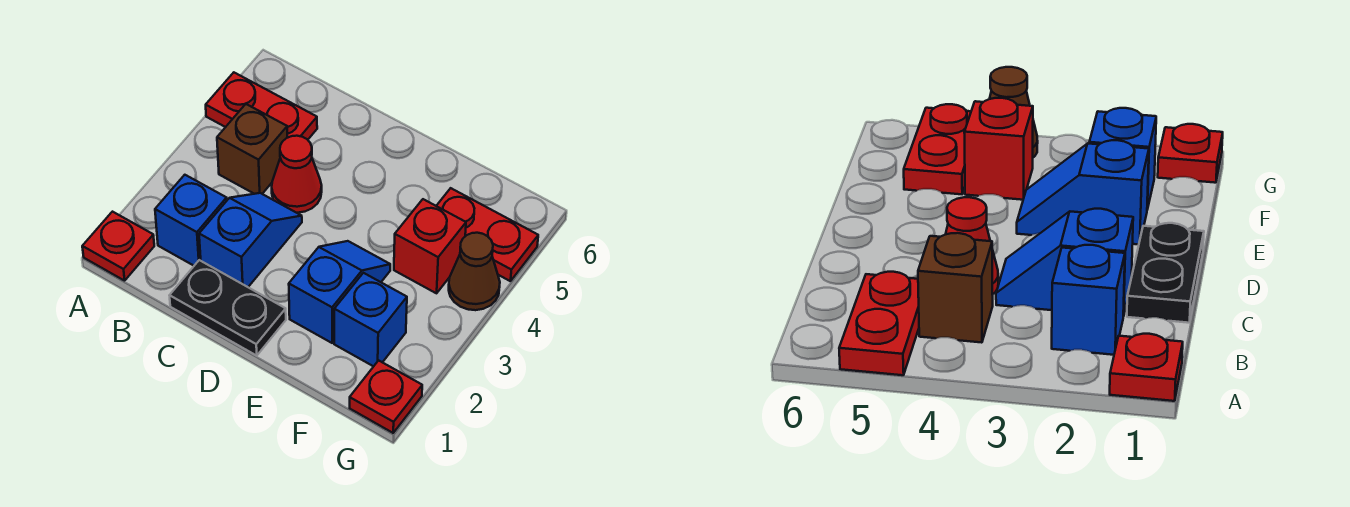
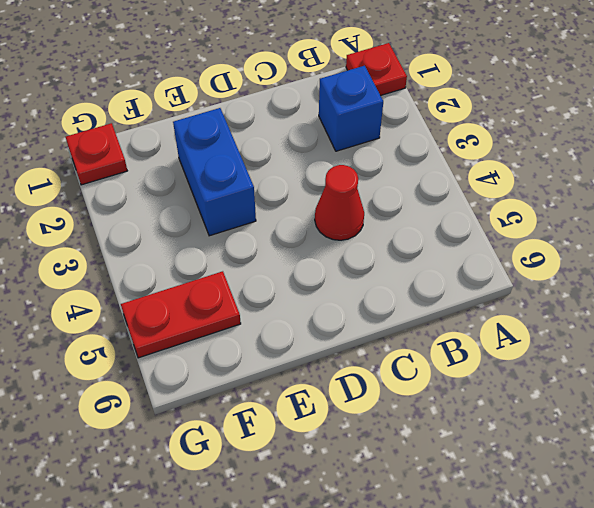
blue brick E2:E3 level 1 -> blue slope E2:E3 level 1 top 2
none -> red plate A5:B5 level 1
none -> brown brick B4 level 1
none -> black plate C1:D1 level 1

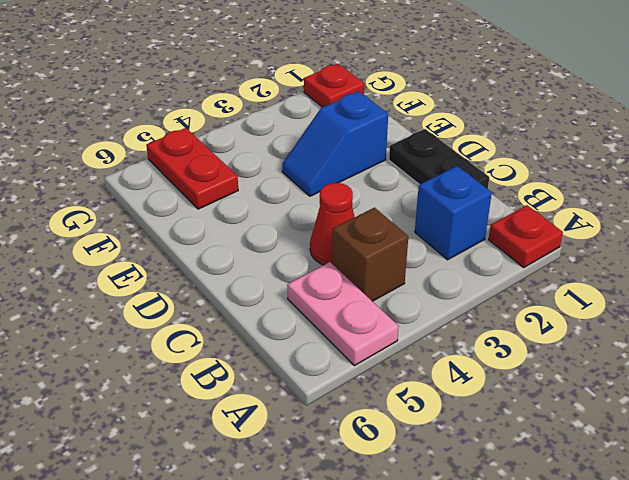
pink plate A5:B5 level 1 -> red plate A5:B5 level 1
none -> blue slope C2:C3 level 1 top 2
none -> blue brick F2 level 1
none -> red brick F4 level 1

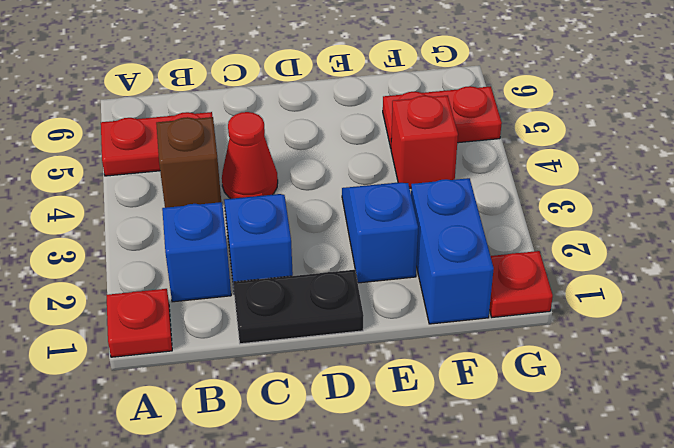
blue brick F1:F2 level 1 -> blue brick F2 level 1
none -> brown cone G4 level 1

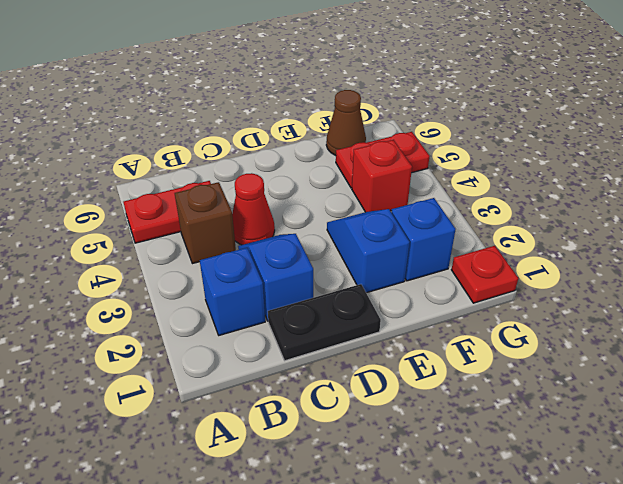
brown cone F6 level 1 -> brown cone G4 level 1
none -> red plate A1 level 1

